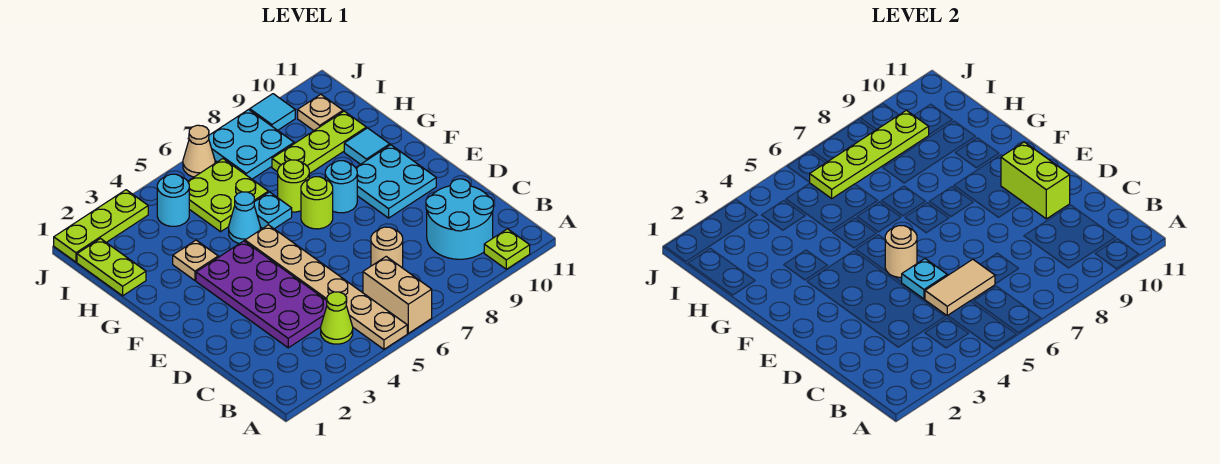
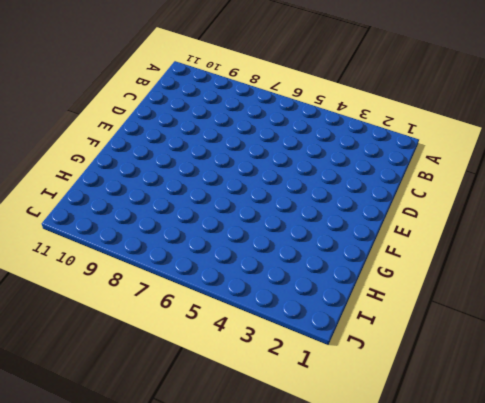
none -> tan plate A5:F5 level 1
none -> tan brick A6:B6 level 1
none -> lime plate A10 level 1

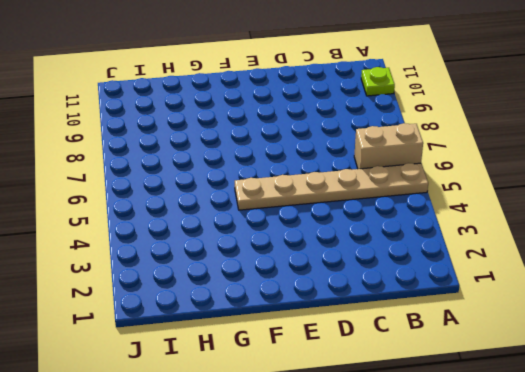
none -> lime cone B4 level 1
none -> cyan round brick B9:C10 level 1
none -> purple plate C3:F4 level 1

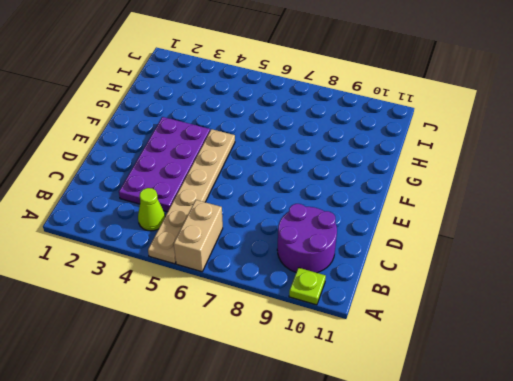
purple round brick B9:C10 level 1 -> cyan round brick B9:C10 level 1
none -> tan round brick C7 level 1
none -> cyan plate E9:F10 level 1
none -> lime round brick F7 level 1

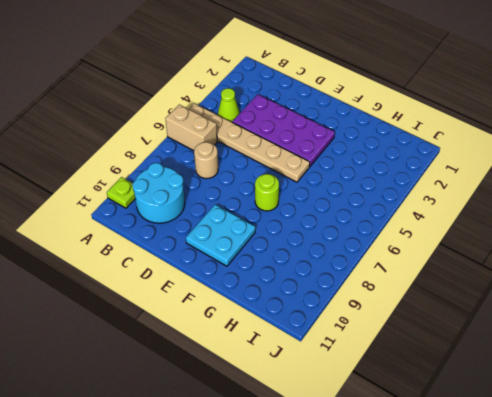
none -> cyan round brick F8 level 1
none -> tan plate G3 level 1
none -> cyan cone G5 level 1

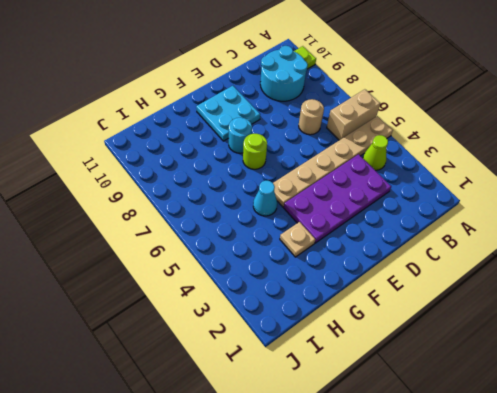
none -> cyan plate G6 level 1
none -> lime round brick G7 level 1
none -> cyan tile G10 level 1

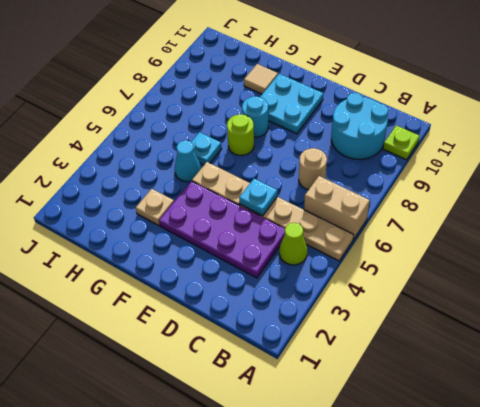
tan tile G10 level 1 -> cyan tile G10 level 1
none -> lime round brick G7 level 1
none -> lime plate H1:I1 level 1
none -> lime plate H5:I6 level 1

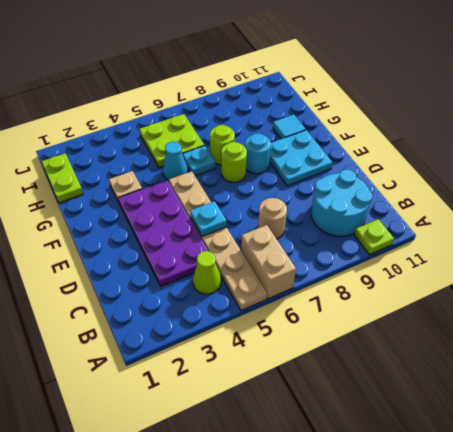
none -> lime plate H8:H10 level 1
none -> cyan round brick I4 level 1
none -> cyan plate I7:J8 level 1

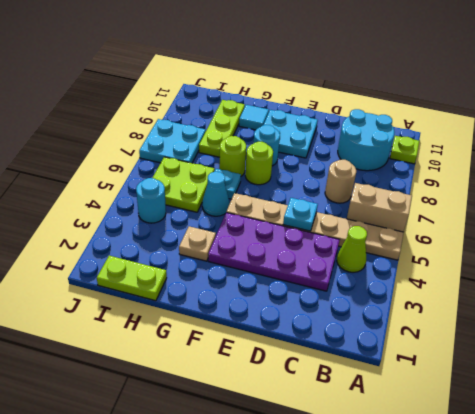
none -> tan plate I10 level 1
none -> lime plate J1:J3 level 1
none -> tan cone J6 level 1

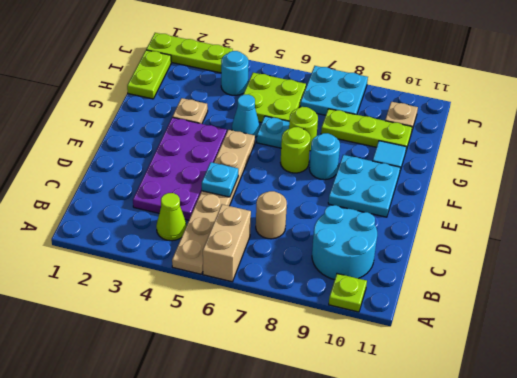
none -> tan cone J6 level 1
none -> cyan tile J9 level 1
none -> tan tile C5:C6 level 2

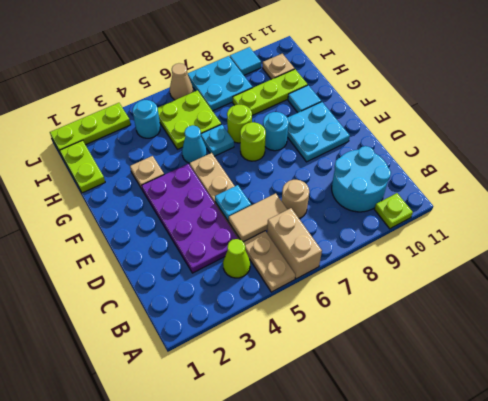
none -> lime brick D10:E10 level 2
none -> tan round brick E5 level 2
none -> lime plate I6:I9 level 2

